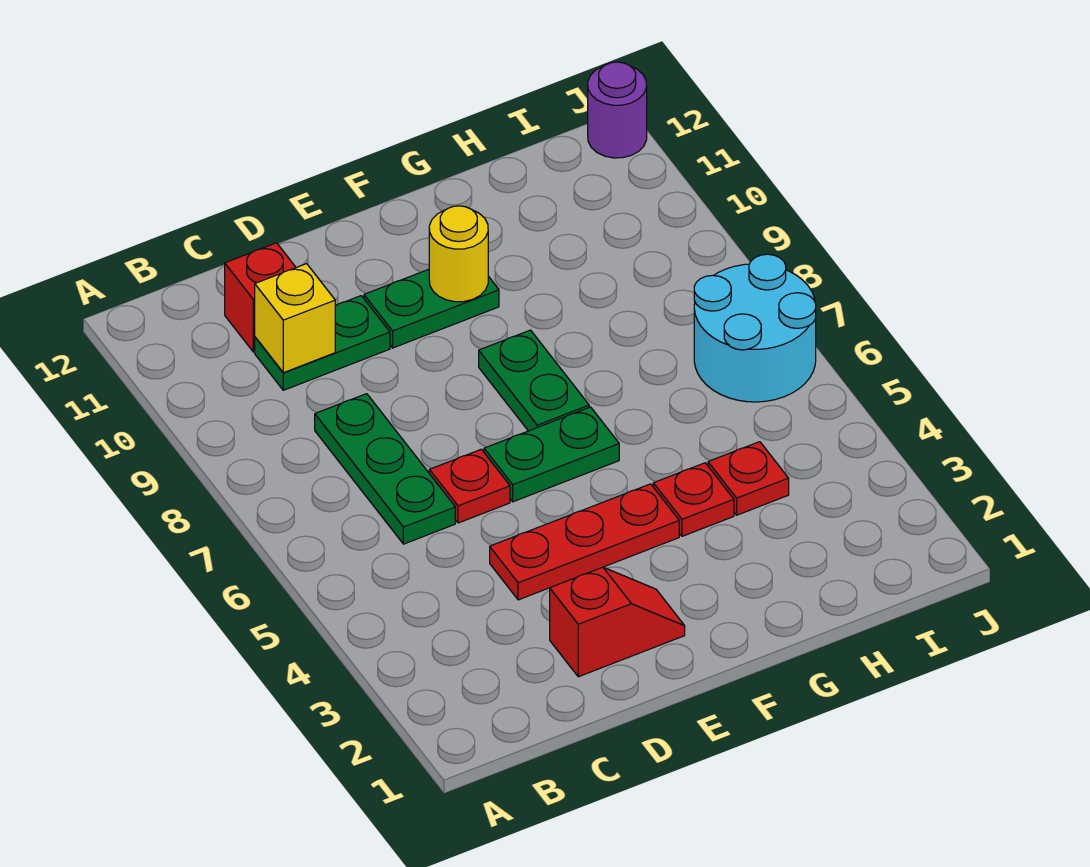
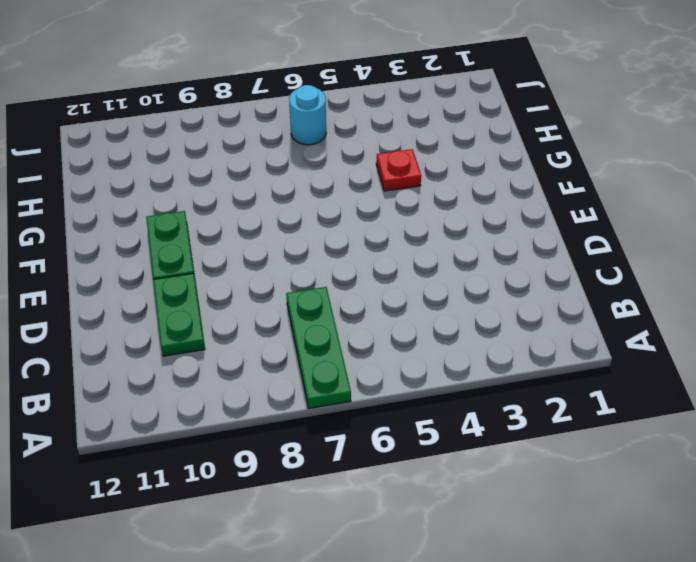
green plate A7:C7 level 1 -> green plate C6:C8 level 1
cyan round brick I6 level 1 -> cyan round brick I6:J7 level 1
none -> red brick C11 level 1
none -> red slope D2:E2 level 1 top D
none -> red plate D4:F4 level 1

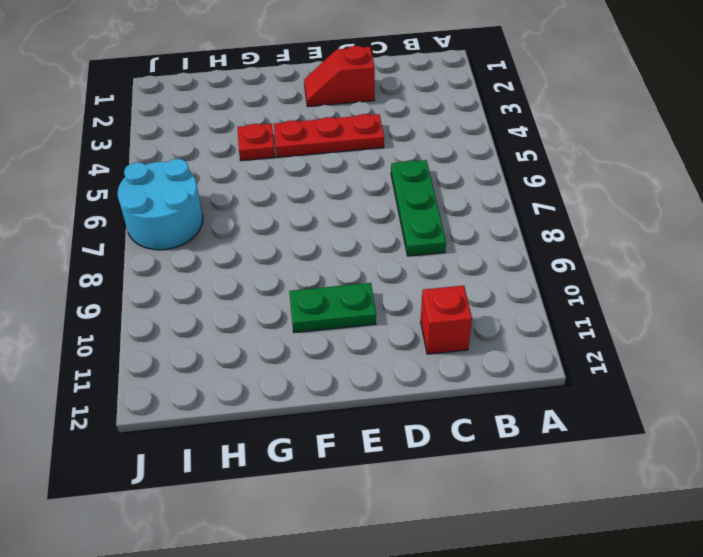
none -> green plate C10:D10 level 1
none -> red plate D6 level 1
none -> green plate E6:F6 level 1

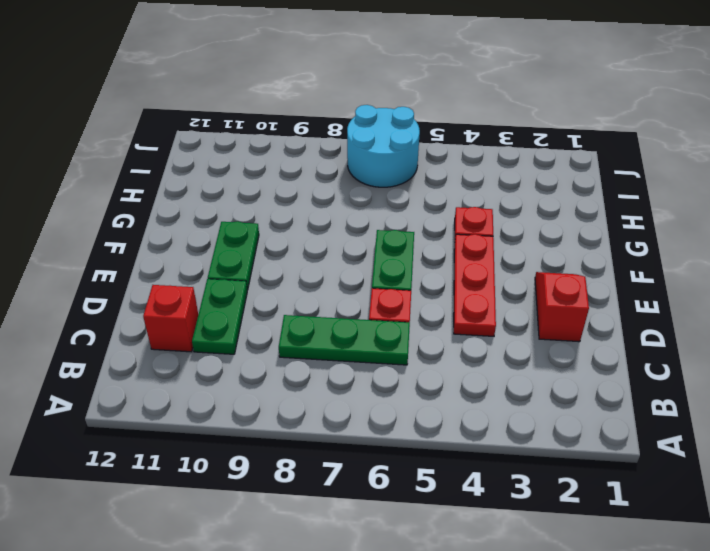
none -> green plate F7:F8 level 1
none -> red plate H4 level 1
none -> purple round brick J12 level 1

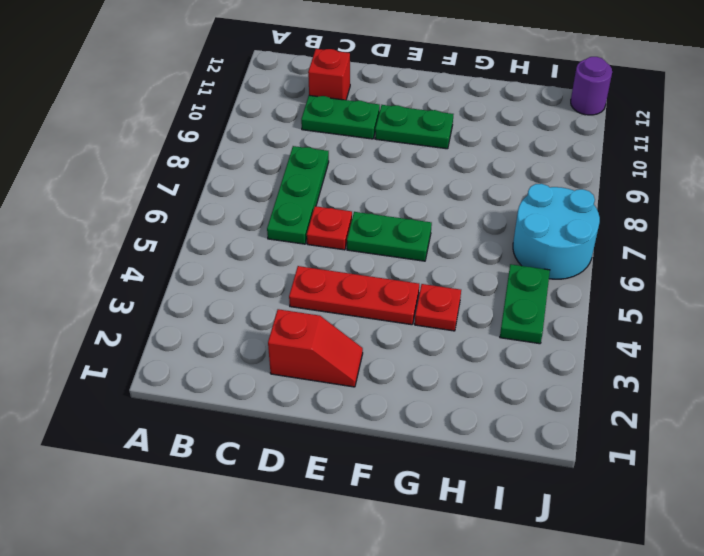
green plate I4:I5 level 1 -> green plate F7:F8 level 1
none -> red plate H4 level 1
none -> yellow brick C10 level 2
none -> yellow round brick F10 level 2

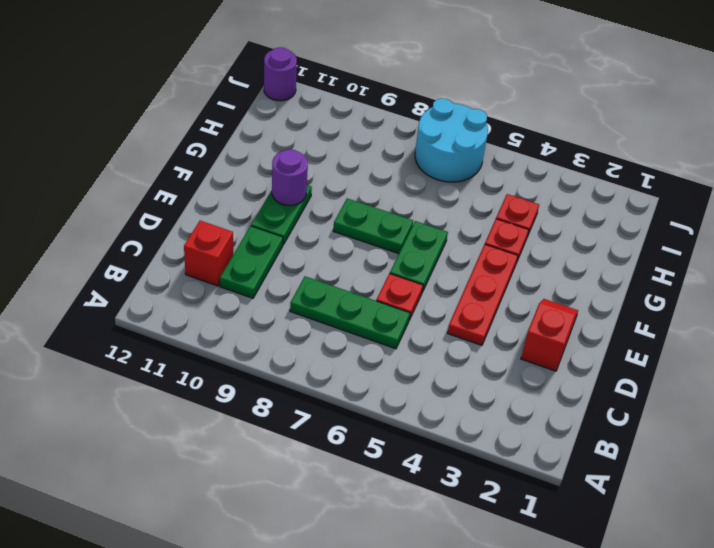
purple round brick F10 level 2 -> yellow round brick F10 level 2
none -> yellow brick C10 level 2

